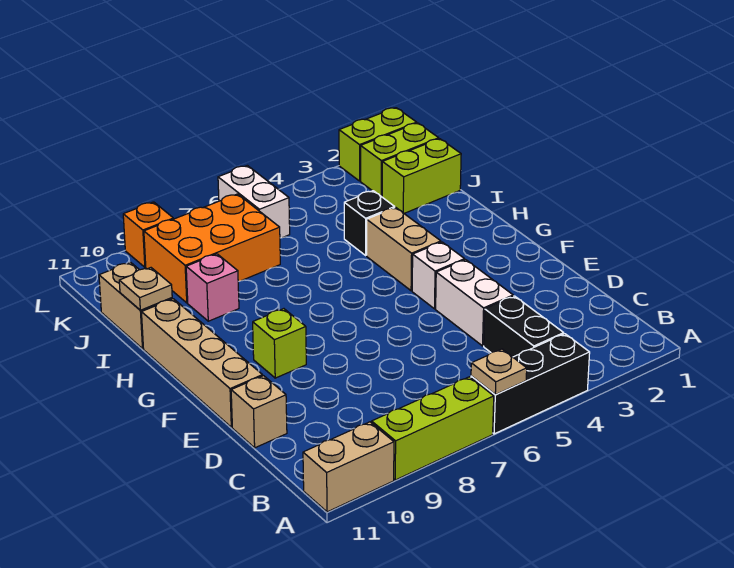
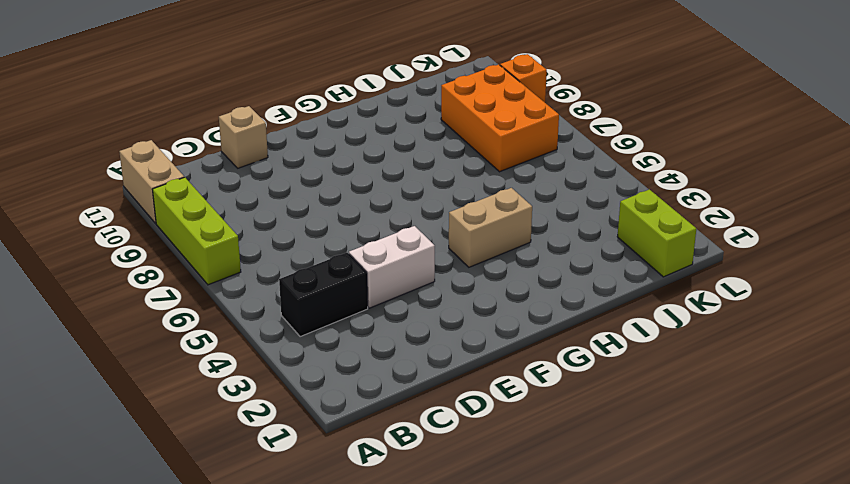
none -> black brick A4:A6 level 1
none -> tan brick E11:H11 level 1
none -> white brick F4 level 1

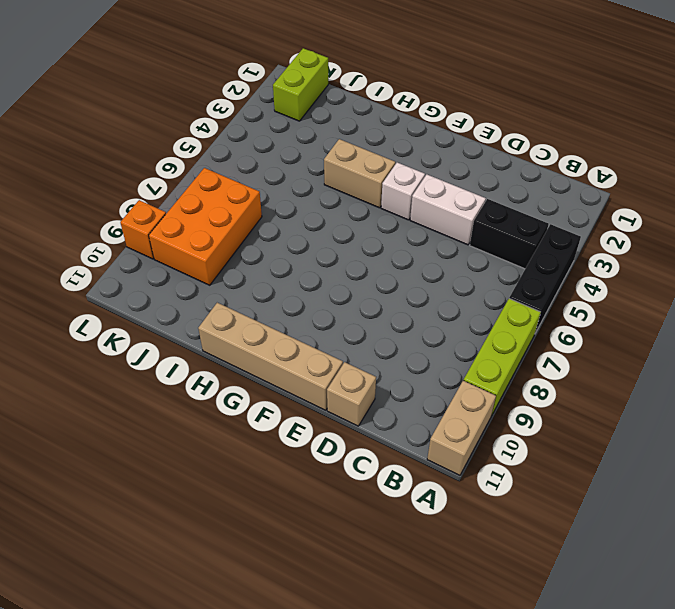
none -> lime brick F9 level 1
none -> black brick I4 level 1
none -> pink brick I9 level 1

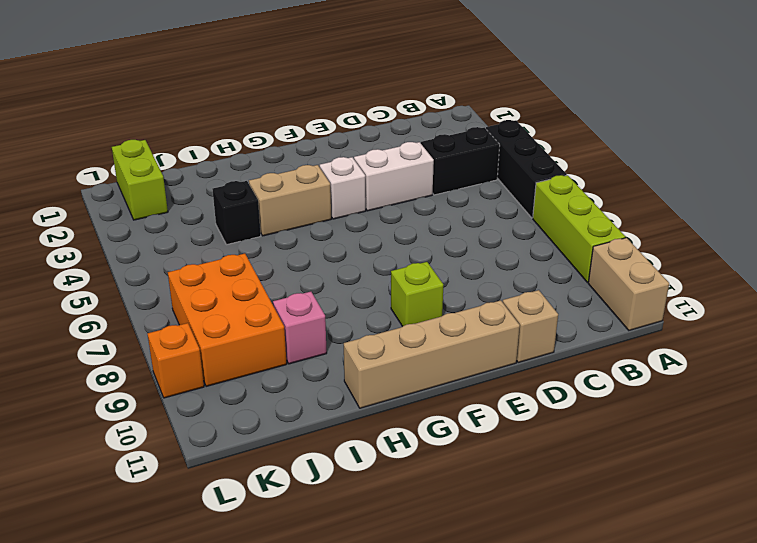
none -> tan brick I11:J11 level 1
none -> lime brick J1:J2 level 1
none -> white brick K6:L6 level 1

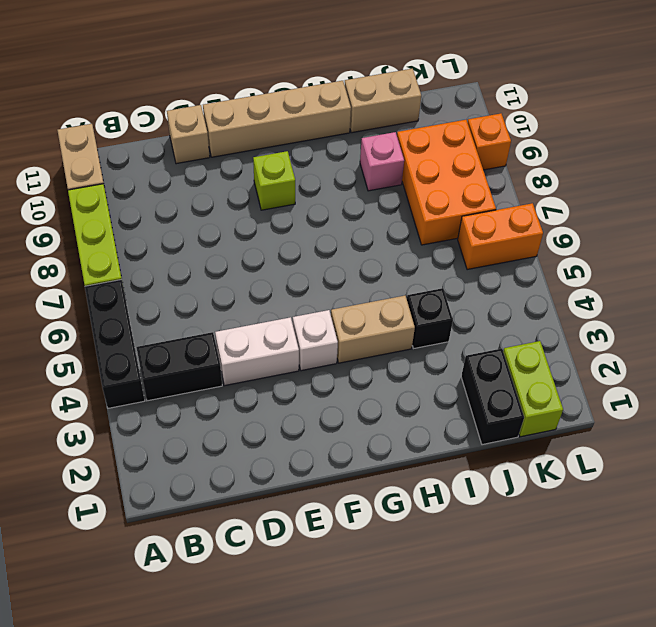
black brick J1:J2 level 1 -> lime brick J1:J2 level 1
orange brick K6:L6 level 1 -> white brick K6:L6 level 1
none -> lime brick L1:L2 level 1
none -> tan plate A6 level 2
none -> tan plate I11 level 2

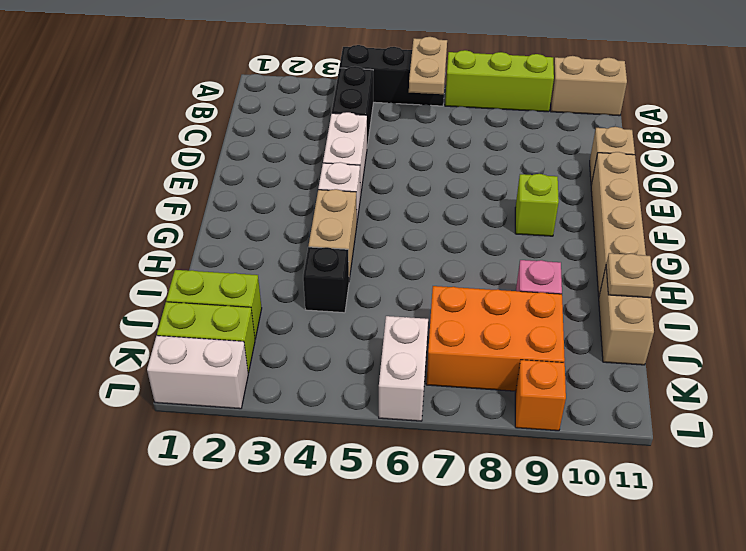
tan plate A6:B6 level 2 -> tan plate A6 level 2
white brick L1:L2 level 1 -> lime brick L1:L2 level 1

